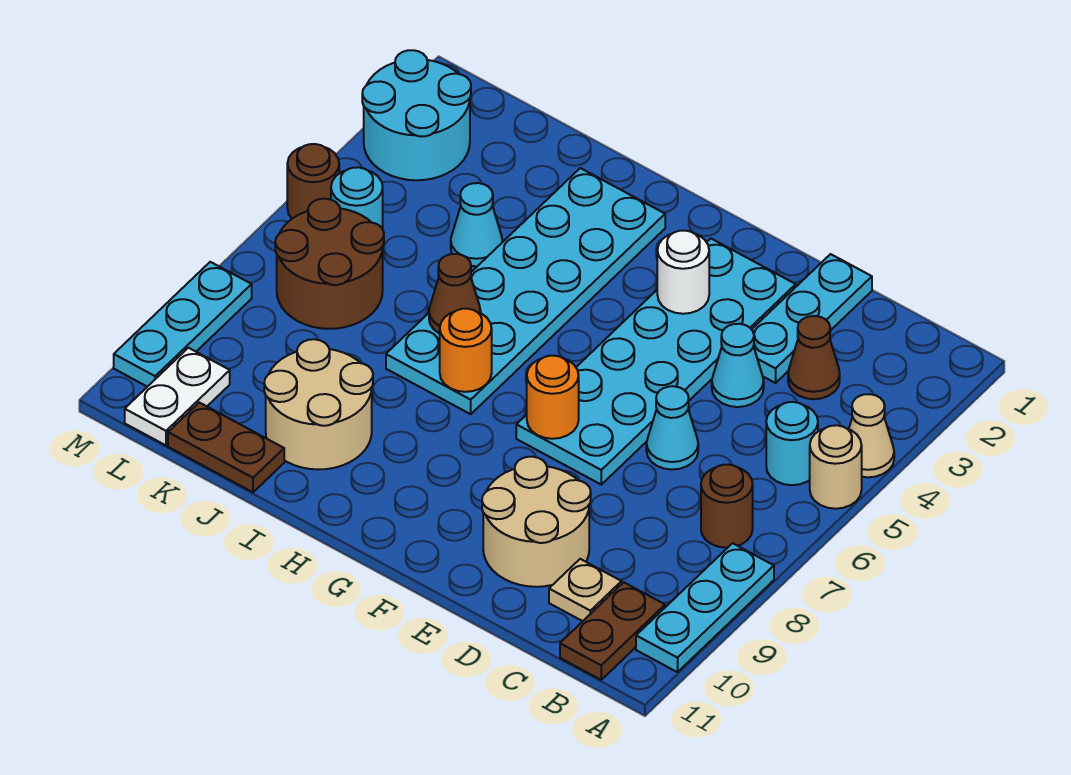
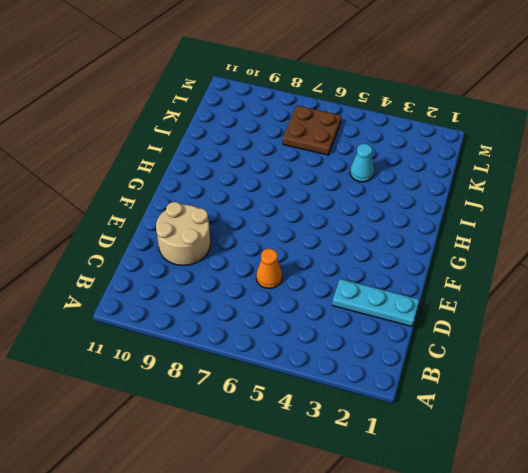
orange cone D6 level 1 -> cyan cone D6 level 1
brown plate K6:L7 level 1 -> brown round brick K6:L7 level 1
none -> tan cone A4 level 1
none -> tan round brick A5 level 1
none -> cyan plate A8:A10 level 1

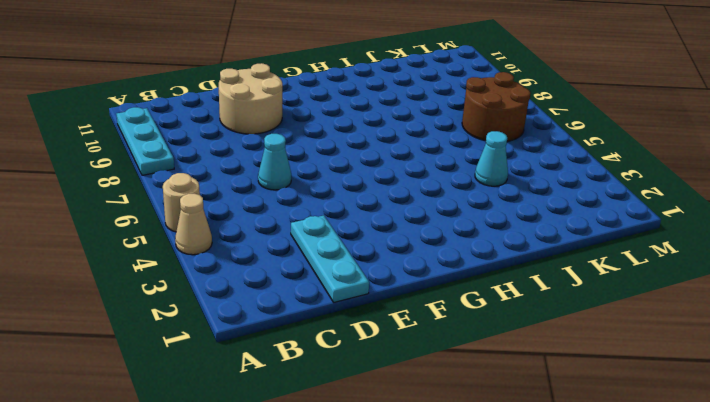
none -> cyan round brick B5 level 1
none -> brown round brick B7 level 1
none -> brown plate B10:B11 level 1

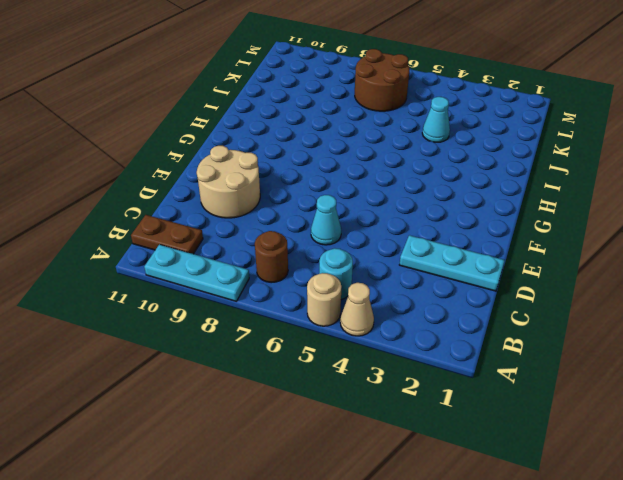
none -> brown cone C3 level 1
none -> tan plate C10 level 1
none -> cyan cone D4 level 1

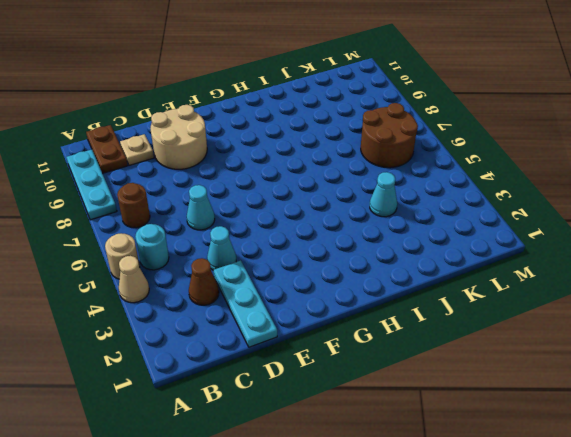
none -> cyan plate E2:F7 level 1
none -> cyan plate H2:I7 level 1
none -> tan round brick I9:J10 level 1

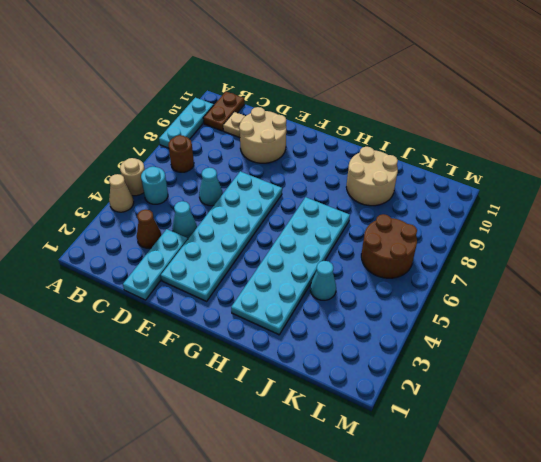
none -> brown plate J11:K11 level 1
none -> cyan round brick L2:M3 level 1
none -> cyan round brick L5 level 1

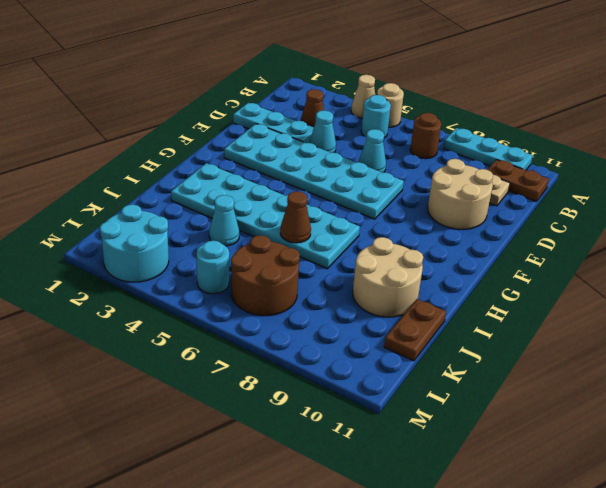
none -> white plate L10:L11 level 1
none -> brown round brick M5 level 1
none -> cyan plate M8:M10 level 1

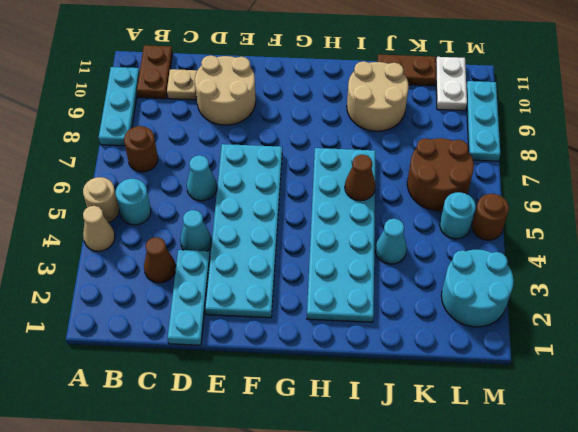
none -> white round brick F3 level 2
none -> orange round brick F7 level 2
none -> orange round brick H7 level 2

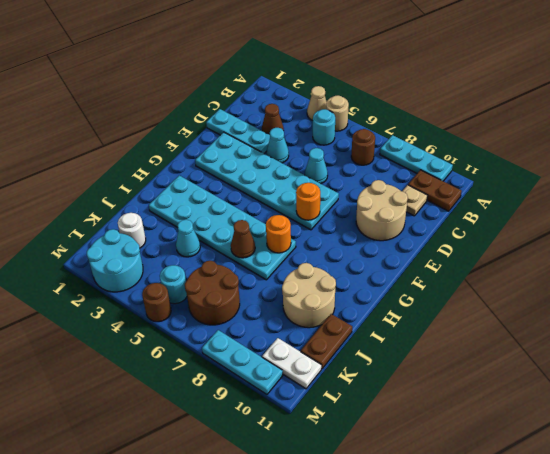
white round brick K2 level 1 -> white round brick F3 level 2

